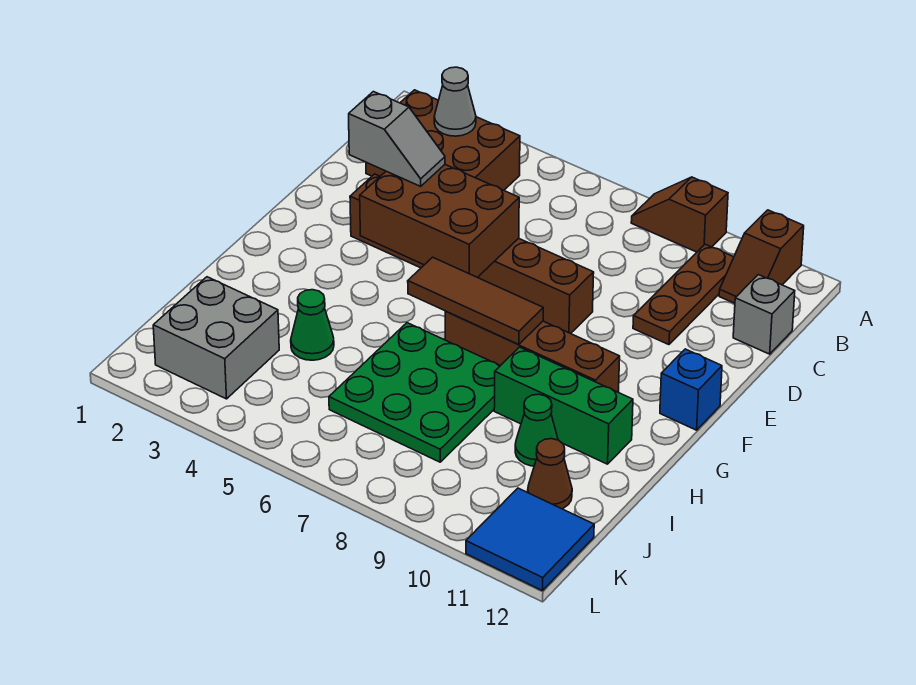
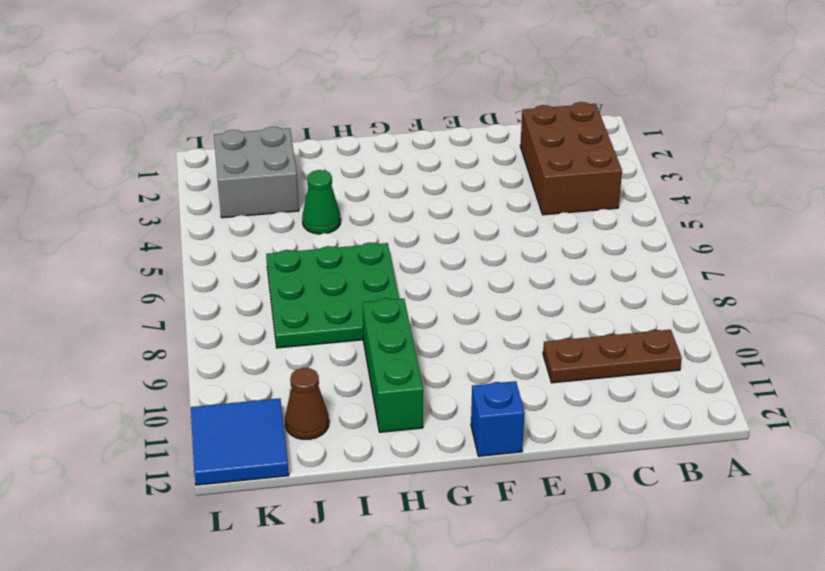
none -> brown slope A8:A9 level 1 top 9
none -> brown slope A11:B11 level 1 top A
none -> grey brick C12 level 1

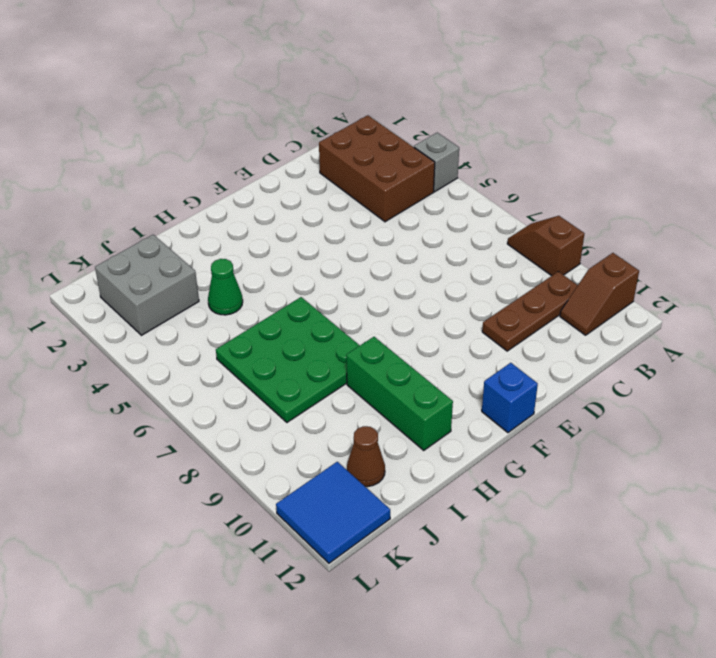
grey brick A4 level 1 -> grey brick C12 level 1
none -> brown brick E3:E8 level 1
none -> brown brick G7:G10 level 1
none -> green cone I10 level 1

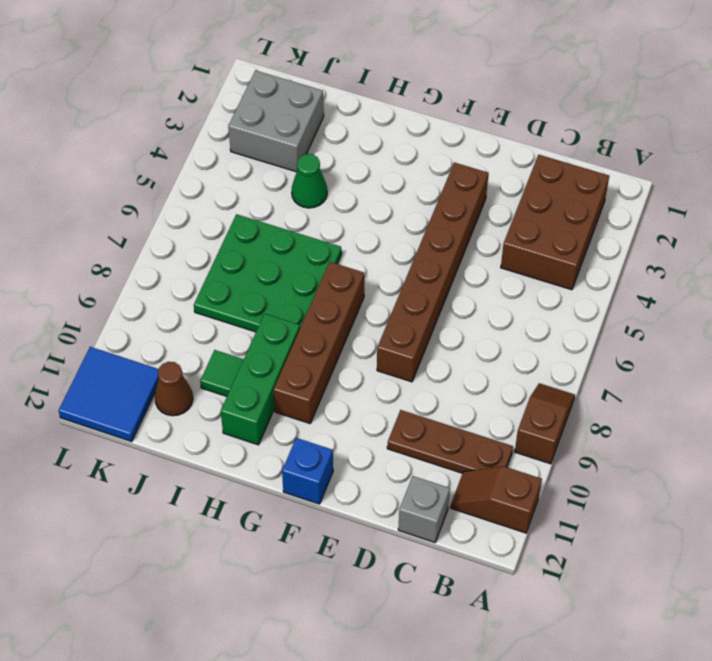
green tile I10 level 1 -> green cone I10 level 1
none -> grey cone B3 level 2
none -> brown brick E4:F6 level 2
none -> brown tile G6:G8 level 2

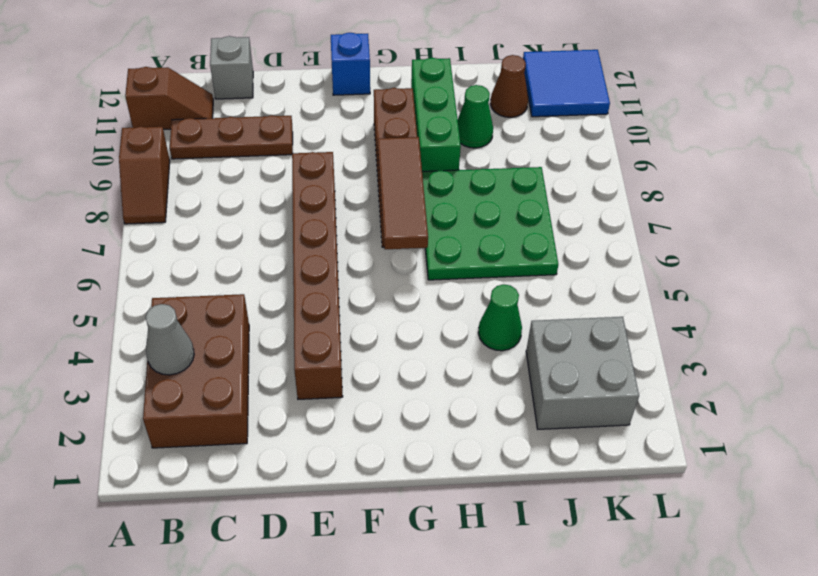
none -> brown brick E4:F6 level 2
none -> grey slope E3:E4 level 3 top 3

